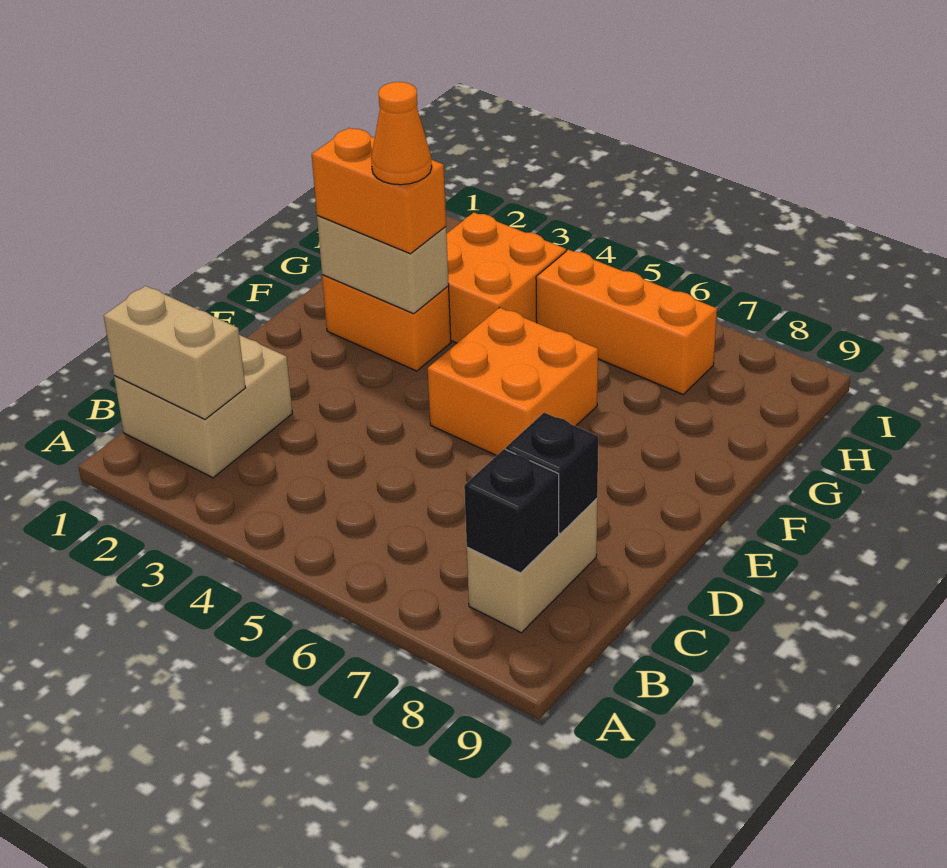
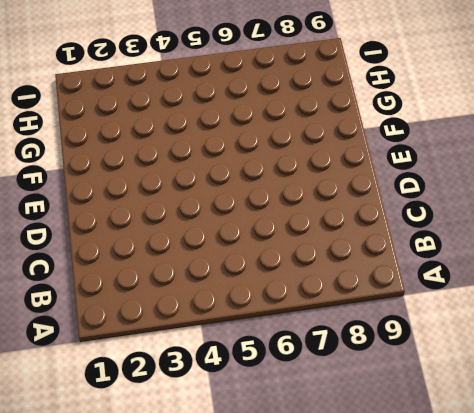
none -> tan brick B1:C2 level 1
none -> tan brick B8:C8 level 1
none -> orange brick E5:F6 level 1

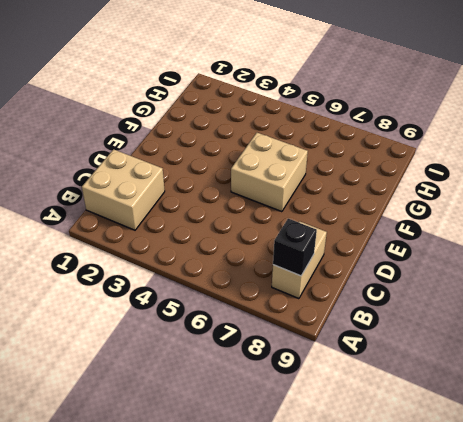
tan brick E5:F6 level 1 -> orange brick E5:F6 level 1
none -> orange brick F2:F3 level 1
none -> orange brick G3:H4 level 1
none -> orange brick H5:H7 level 1

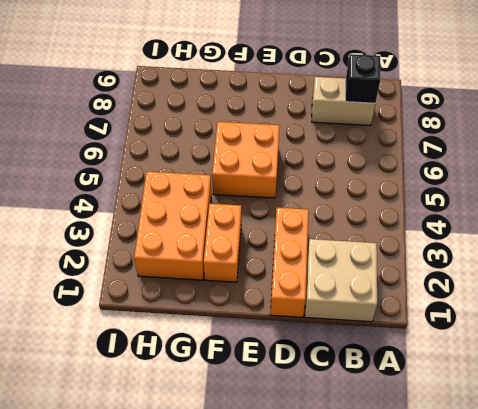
orange brick D1:D3 level 1 -> orange brick H5:H7 level 1
orange brick G2:H4 level 1 -> orange brick G3:H4 level 1
none -> tan brick B1:B2 level 2
none -> black brick C8 level 2
none -> tan brick F2:F3 level 2

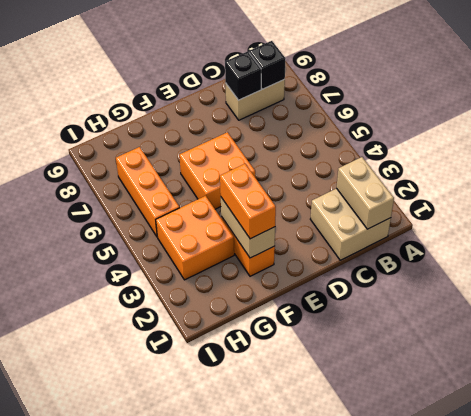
none -> orange cone F3 level 4

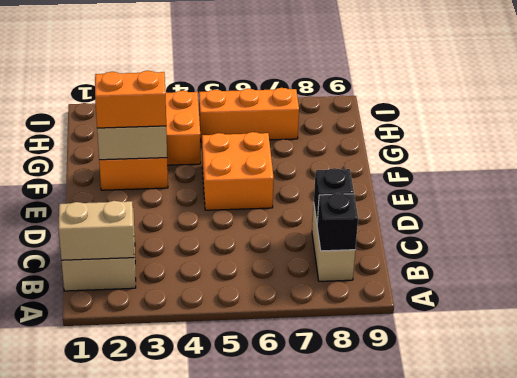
none -> orange cone F3 level 4

